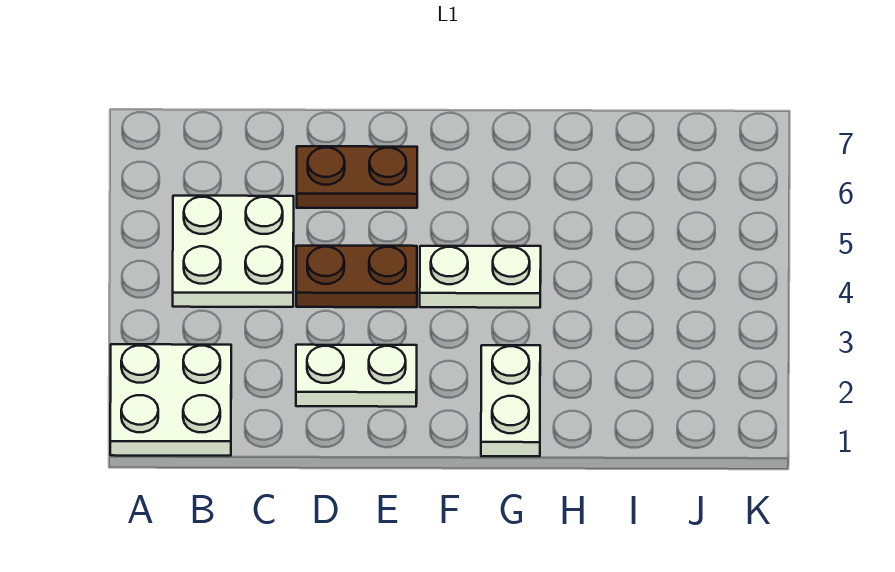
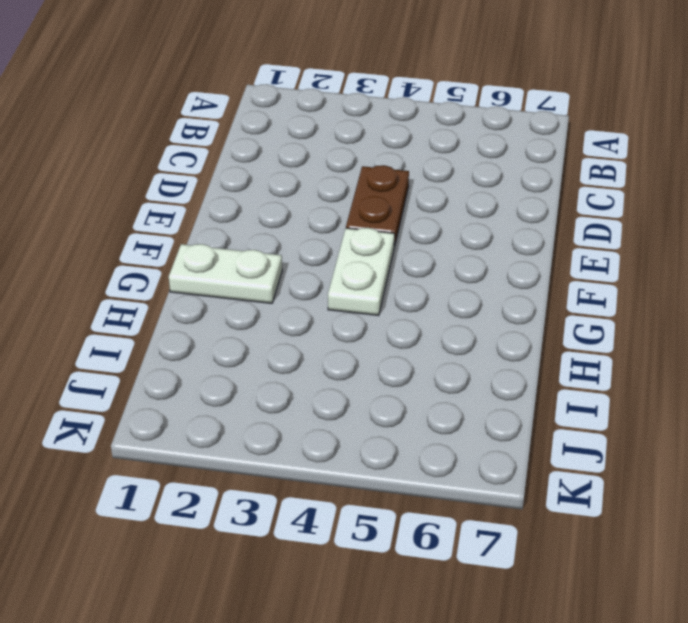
none -> white plate A1:B2 level 1
none -> white plate B4:C5 level 1

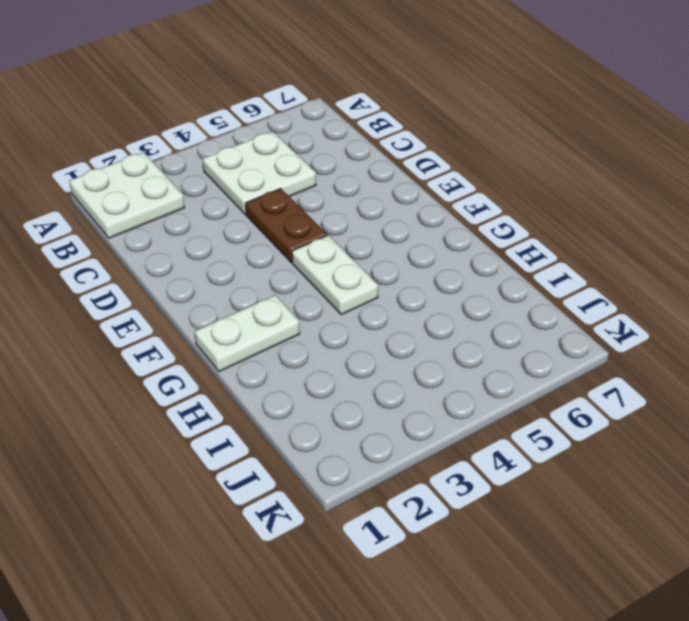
none -> white plate D2:E2 level 1
none -> brown plate D6:E6 level 1

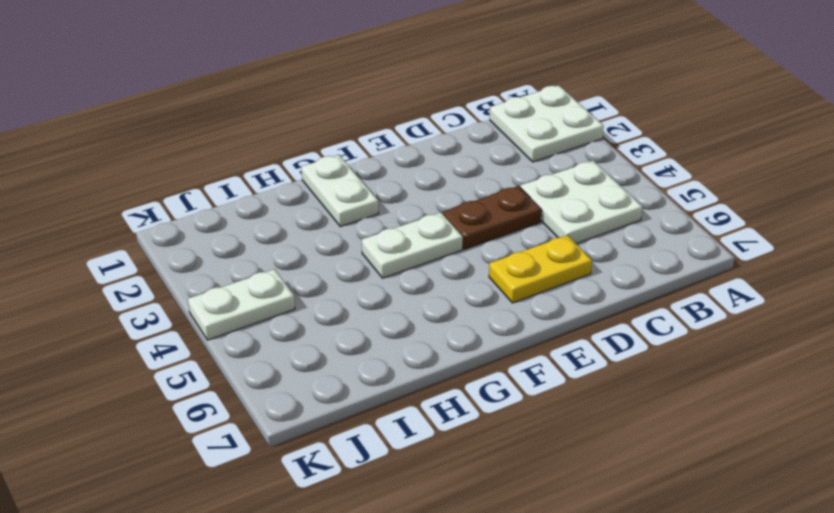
yellow plate D6:E6 level 1 -> brown plate D6:E6 level 1
white plate J4:K4 level 1 -> white plate D2:E2 level 1

